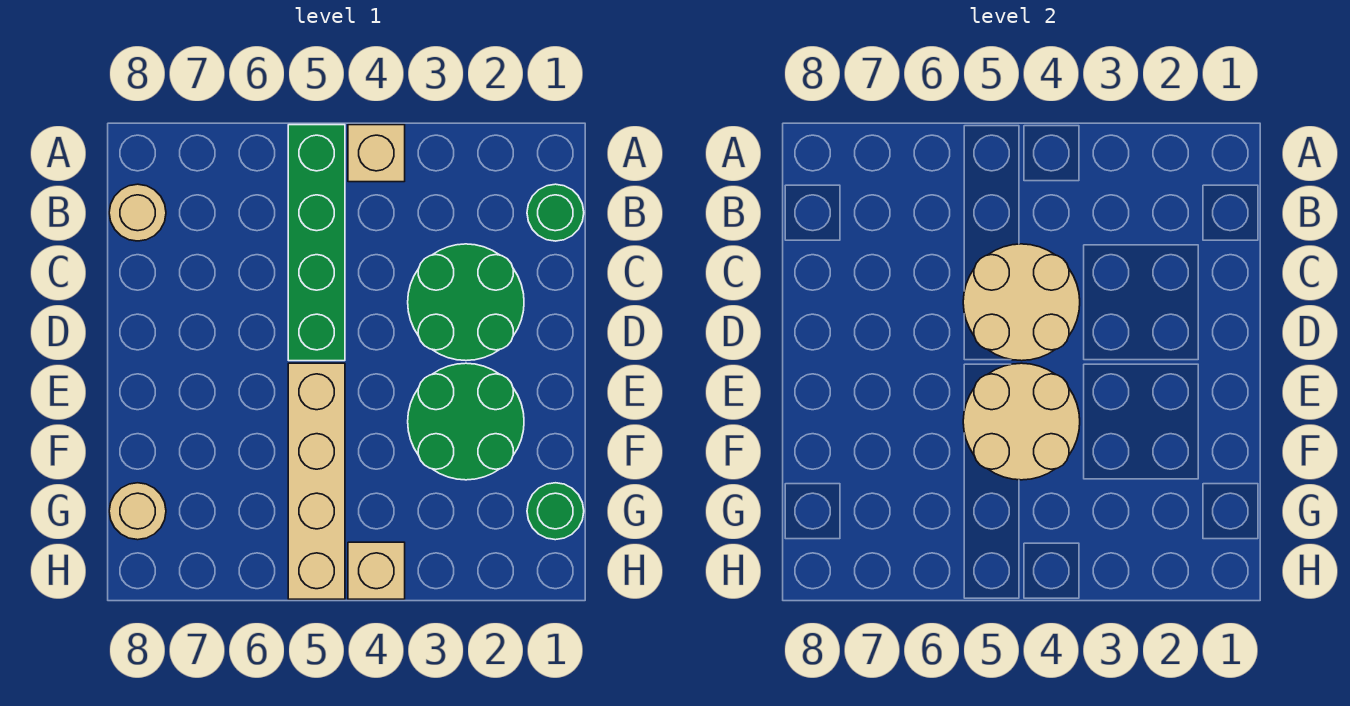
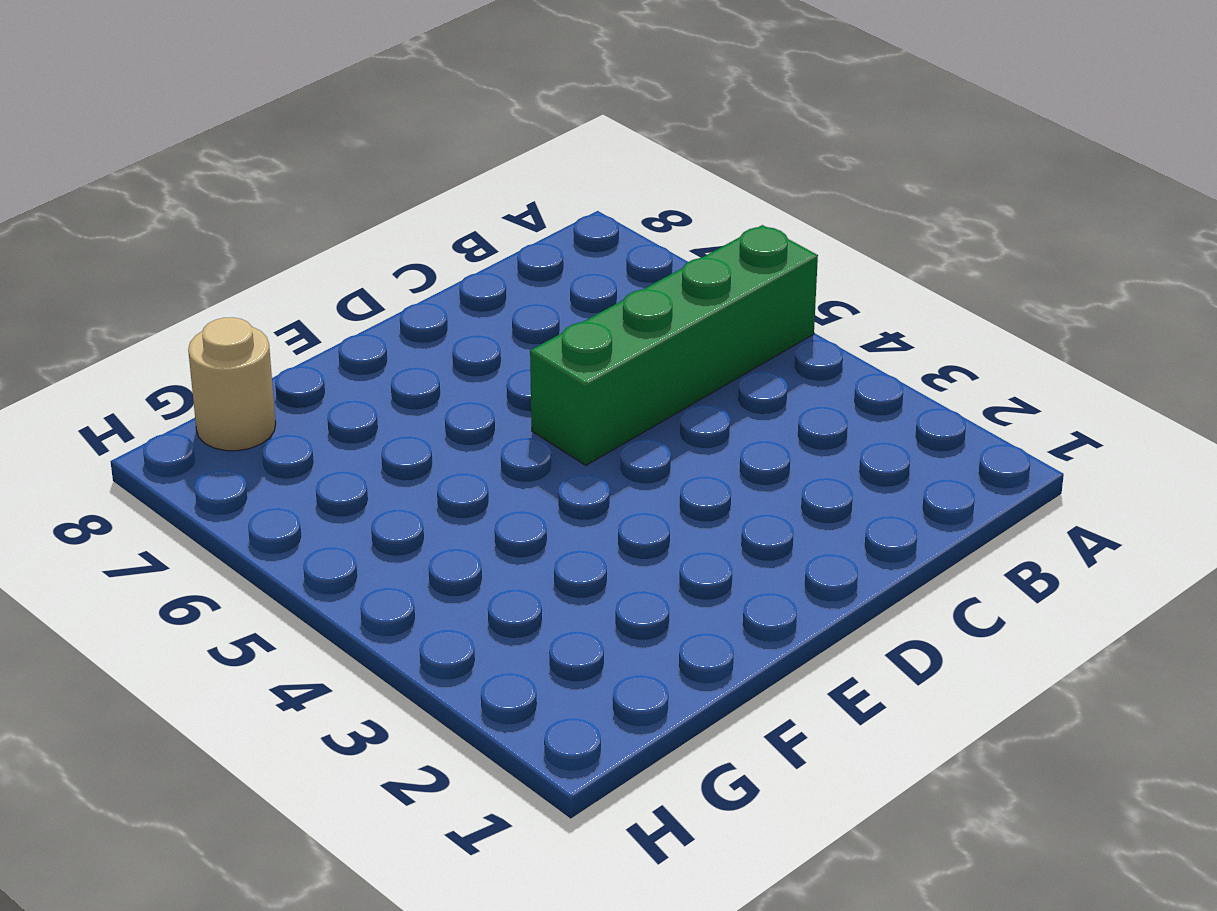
none -> tan brick A4 level 1
none -> green round brick B1 level 1
none -> tan round brick B8 level 1

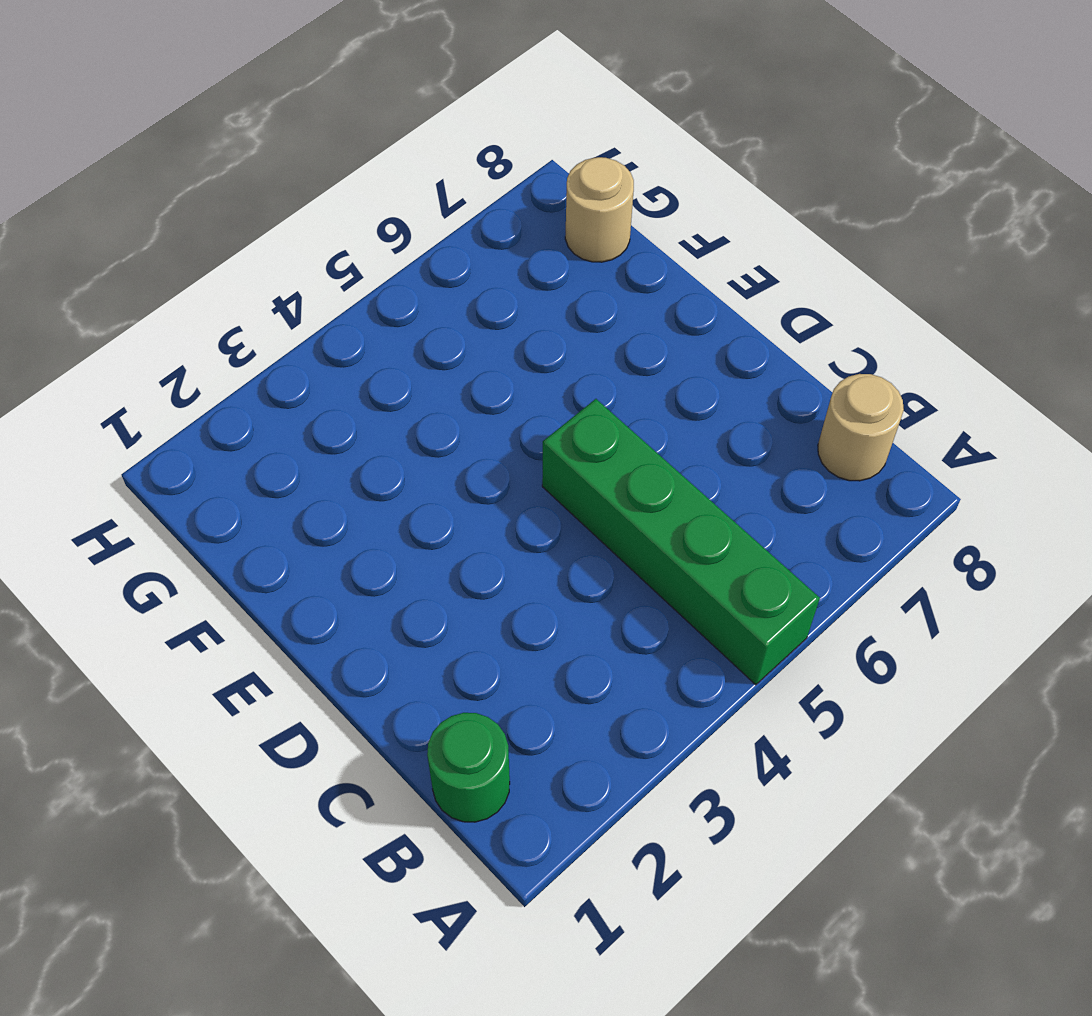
none -> tan brick A4 level 1
none -> green round brick C2:D3 level 1
none -> green round brick E2:F3 level 1

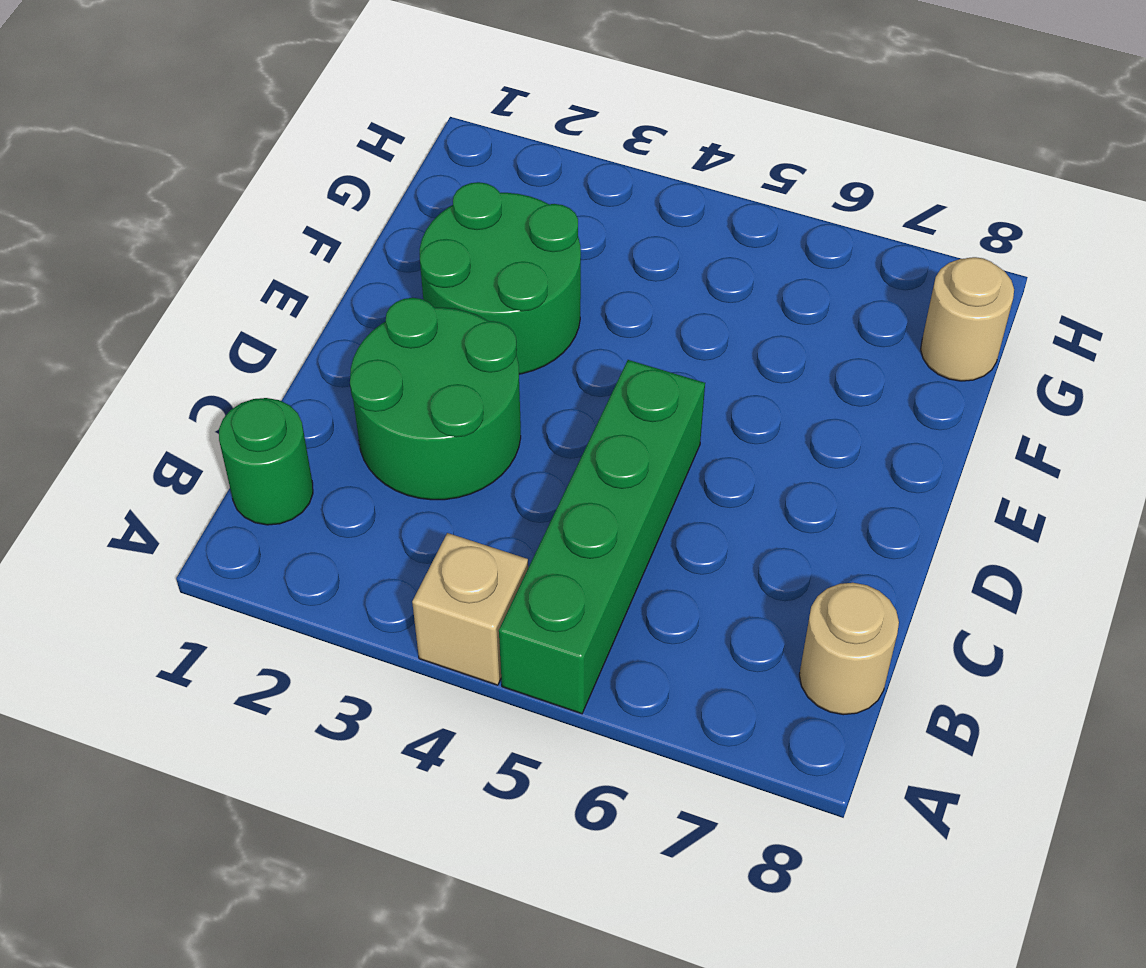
none -> tan brick E5:H5 level 1
none -> green round brick G1 level 1
none -> tan brick H4 level 1

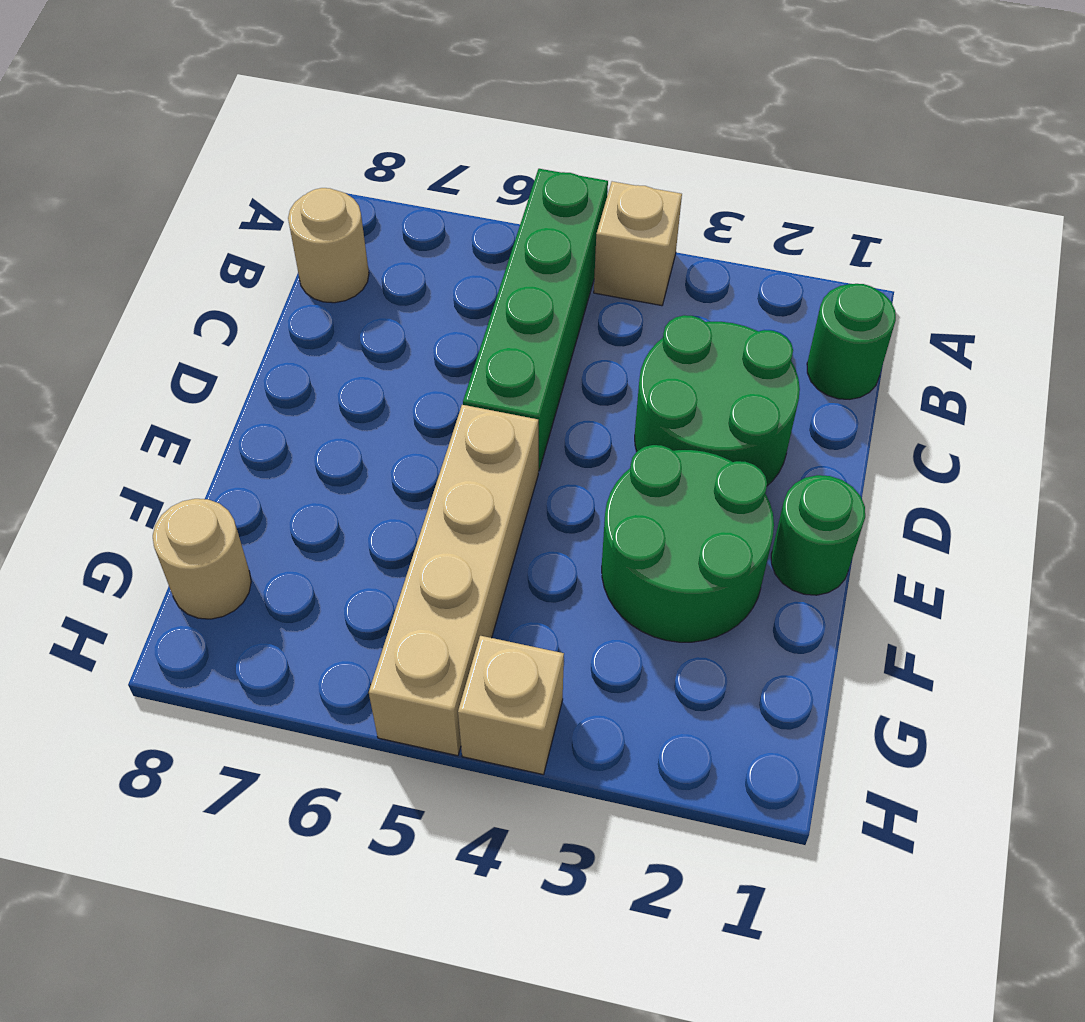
green round brick E1 level 1 -> green round brick G1 level 1
none -> tan round brick C4:D5 level 2
none -> tan round brick E4:F5 level 2

